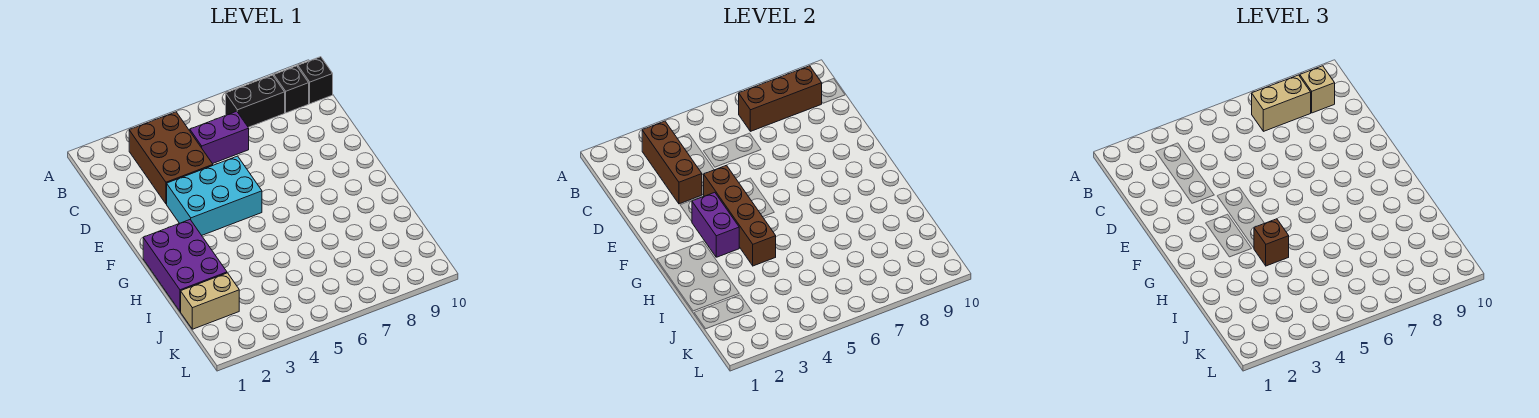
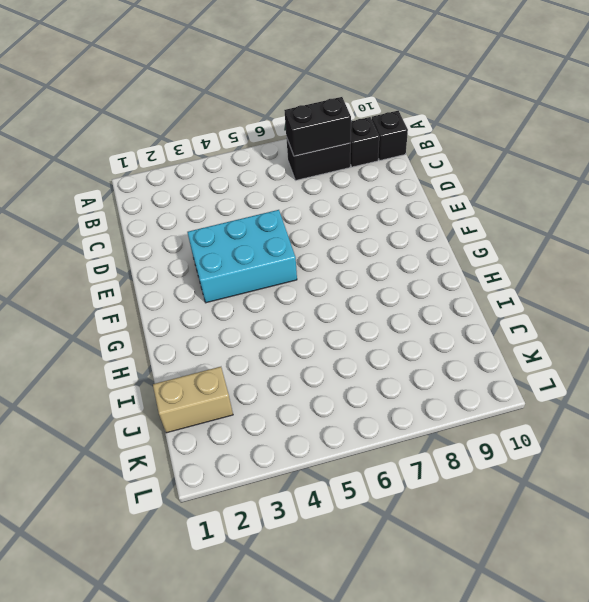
black brick B7:B8 level 2 -> brown brick B7:B9 level 2
none -> brown brick B3:D4 level 1
none -> purple brick C5:C6 level 1
none -> purple brick G1:I2 level 1

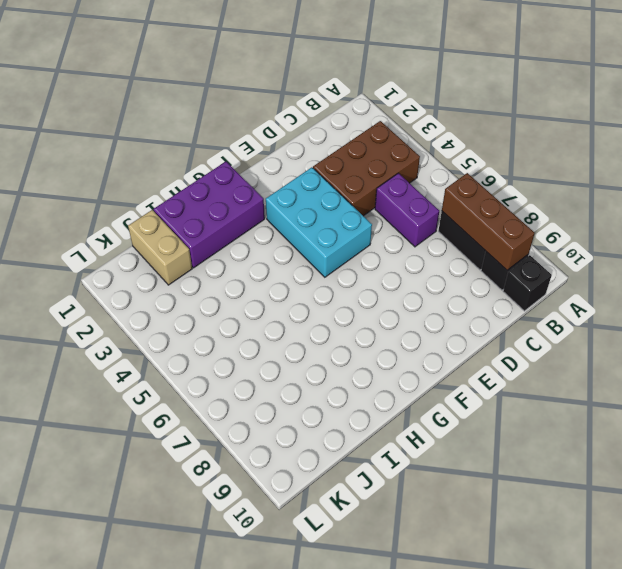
none -> brown brick B3:D3 level 2
none -> brown brick E4:H4 level 2
none -> purple brick F3:G3 level 2

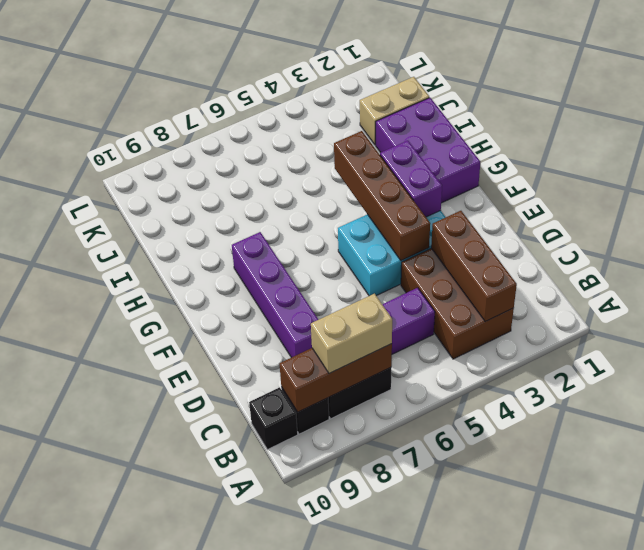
purple brick D8:G8 level 1 -> none
none -> tan brick B9 level 3
none -> brown brick H4 level 3

